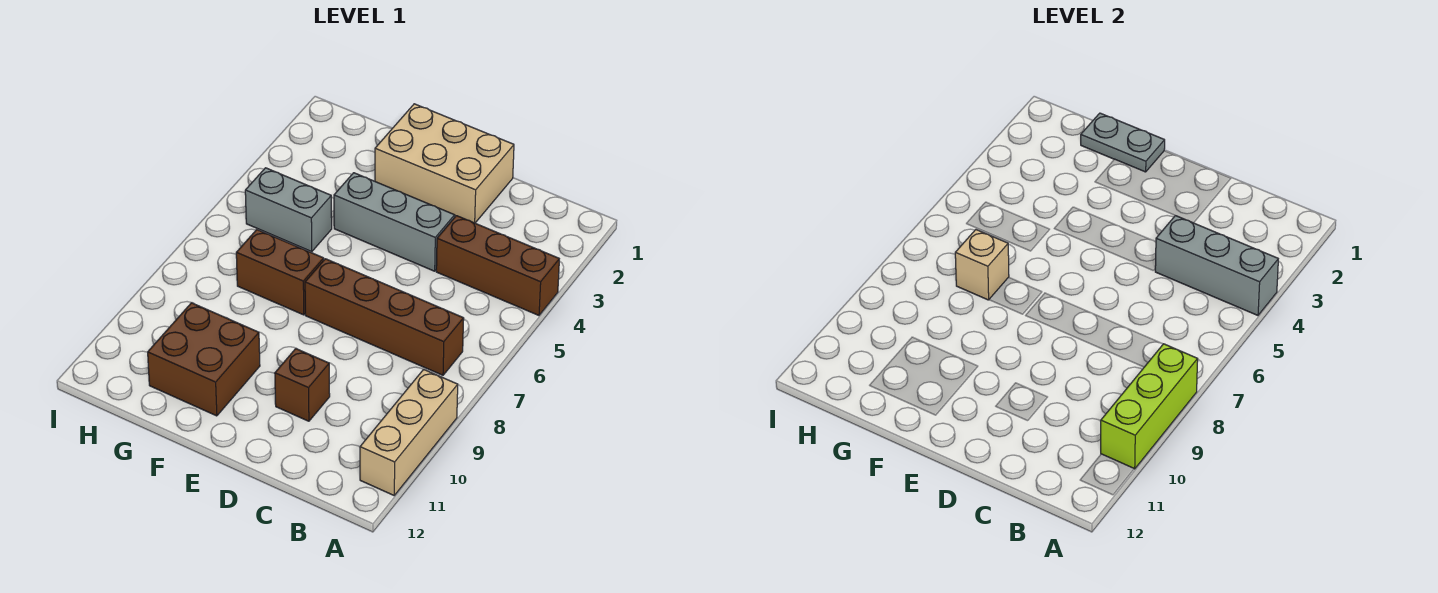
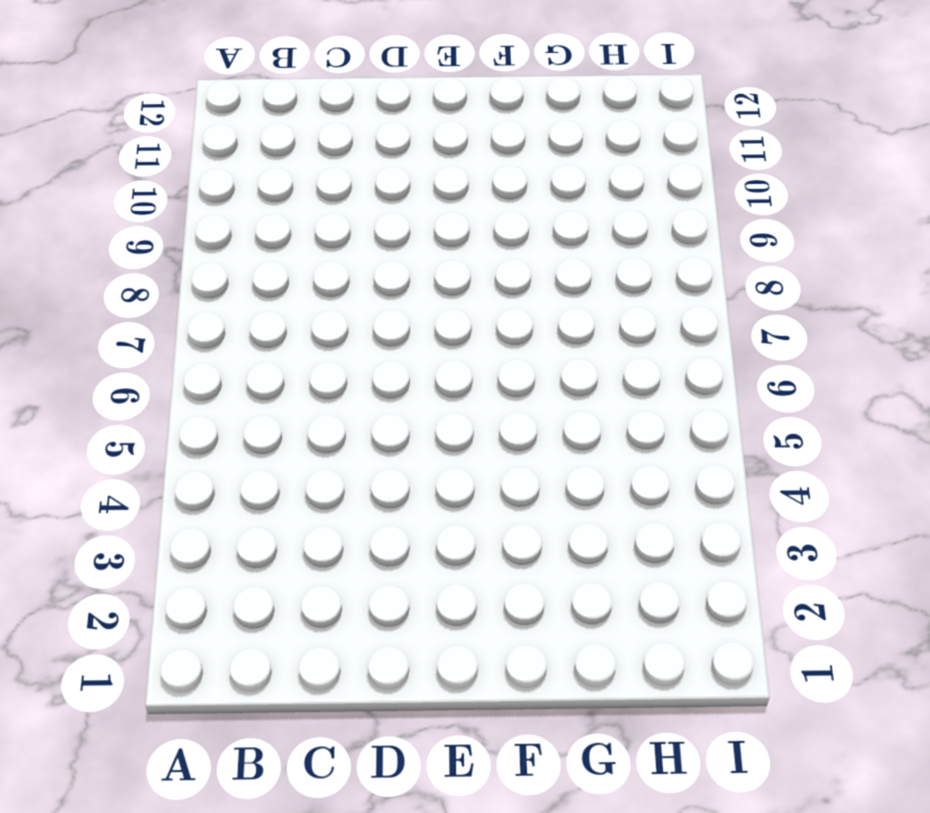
none -> brown brick A4:C4 level 1
none -> tan brick A9:A11 level 1
none -> brown brick B7:E7 level 1

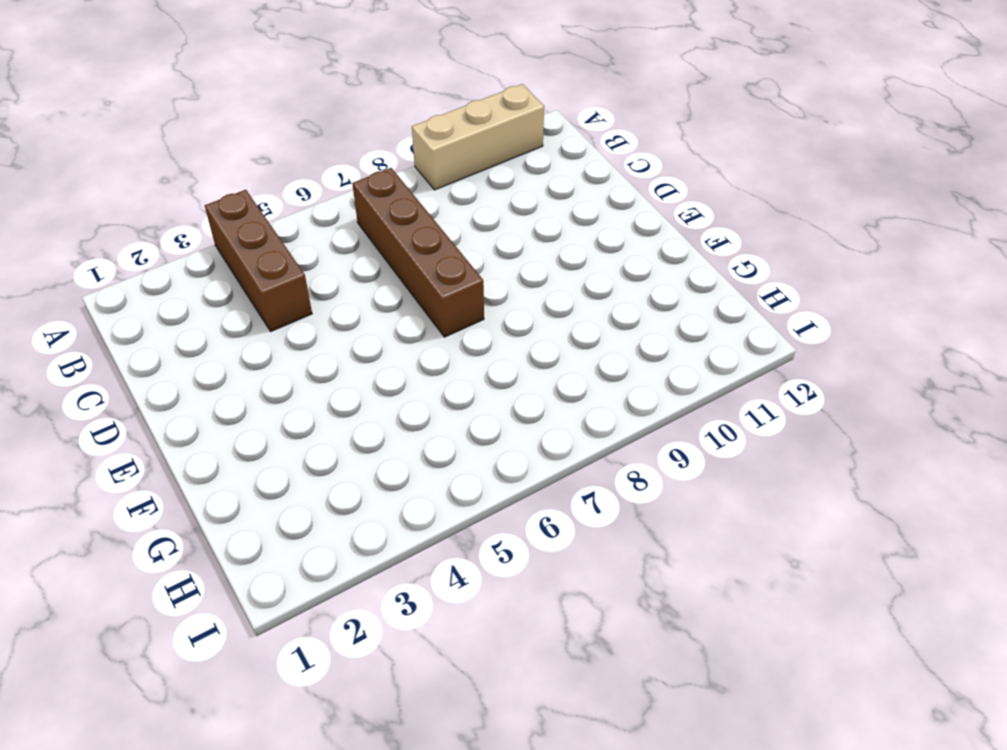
none -> tan brick D1:F2 level 1
none -> grey brick D4:F4 level 1
none -> brown brick D10 level 1

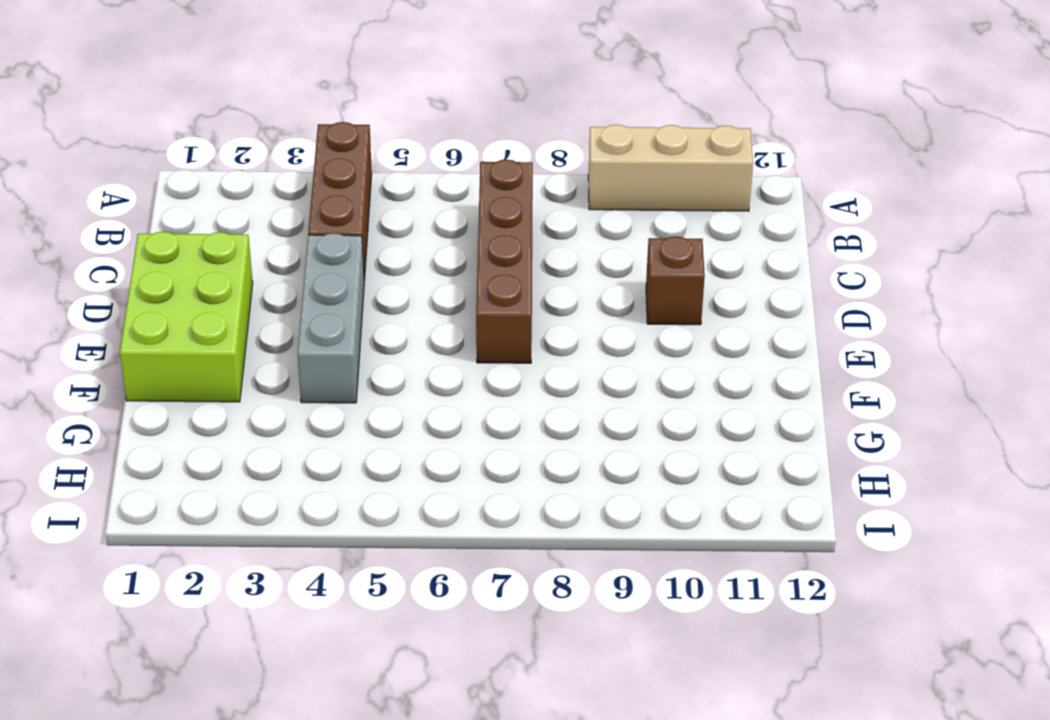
lime brick D1:F2 level 1 -> tan brick D1:F2 level 1
none -> brown brick F7:G7 level 1
none -> brown brick F10:G11 level 1
none -> grey brick G5:H5 level 1

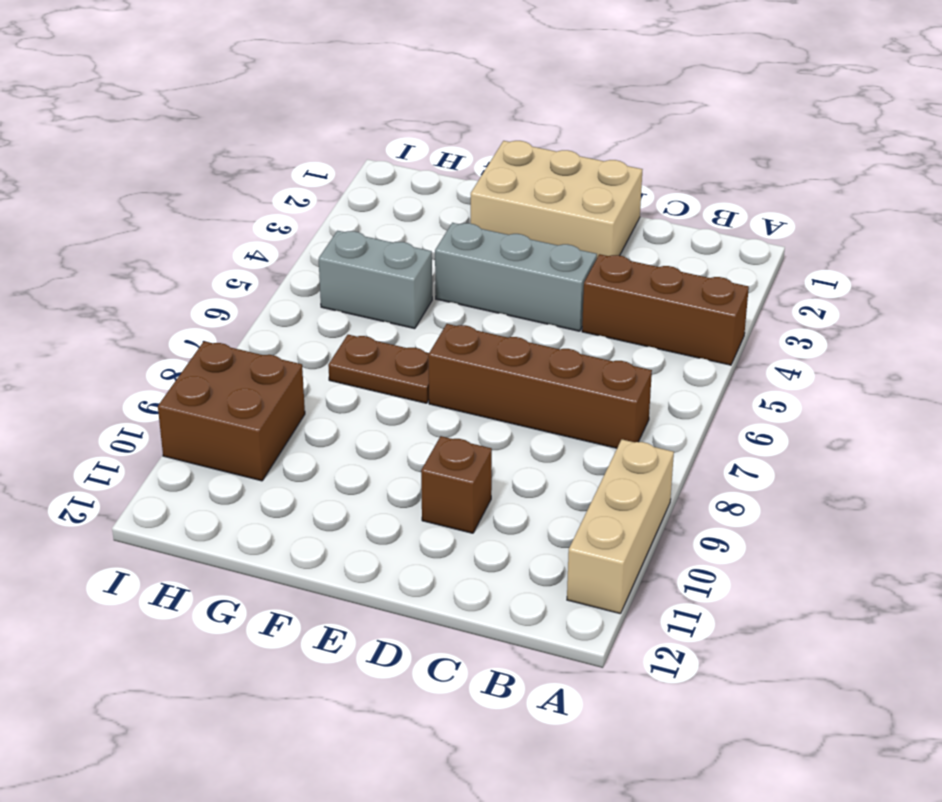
brown plate F7:G7 level 1 -> brown brick F7:G7 level 1
brown brick H9:I10 level 1 -> brown brick F10:G11 level 1
none -> grey brick A4:C4 level 2
none -> lime brick A8:A10 level 2
none -> grey plate F1:G1 level 2

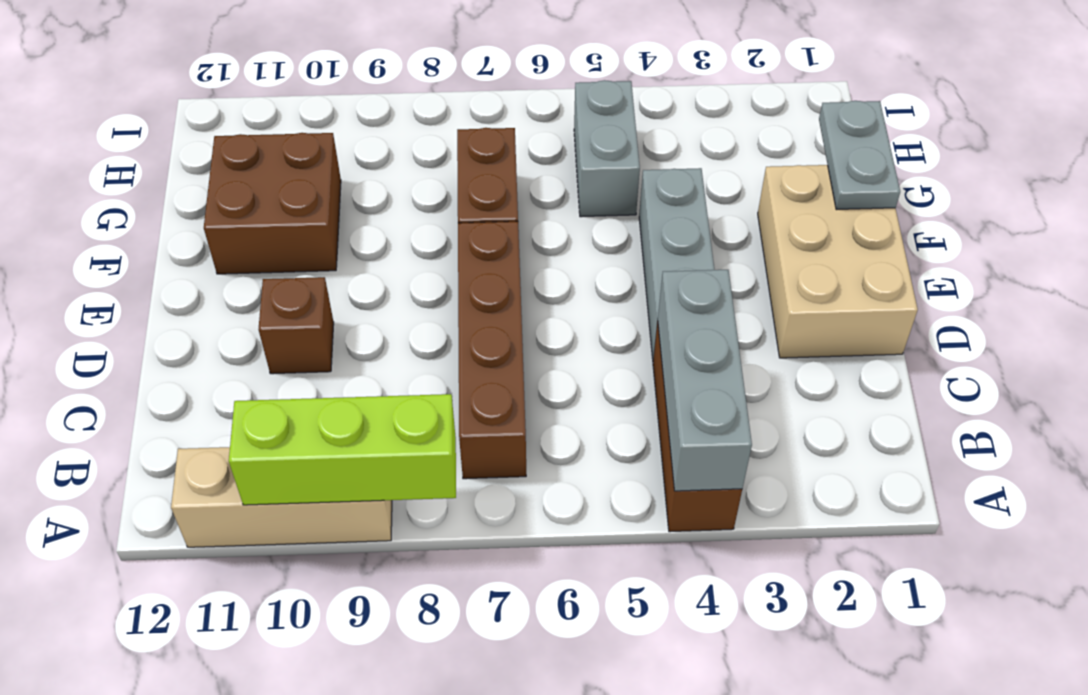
none -> tan brick G7 level 2

